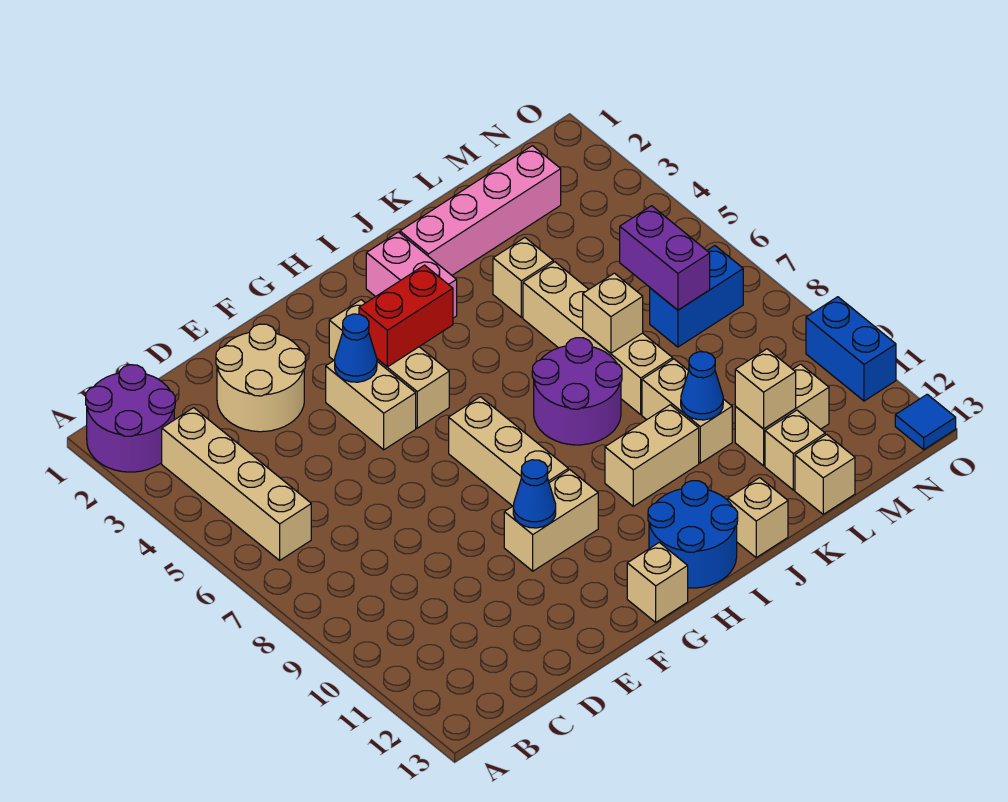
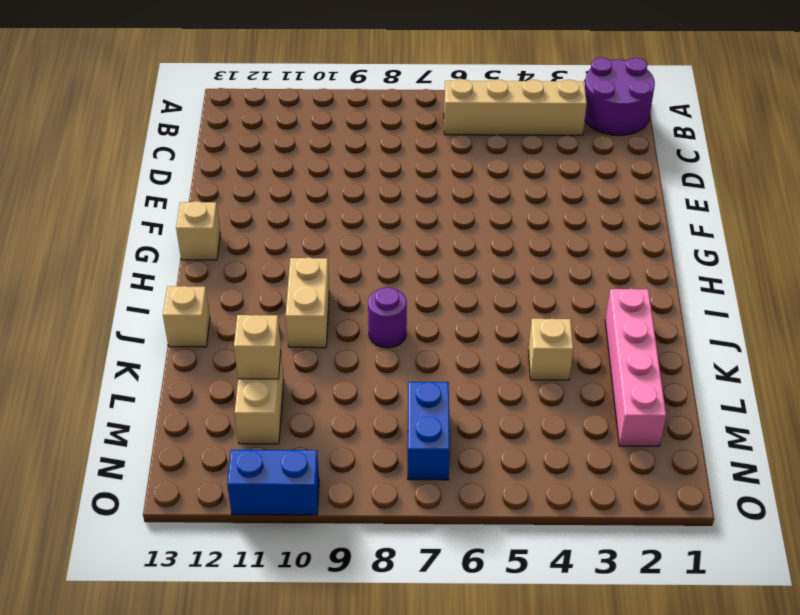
purple round brick J8 level 1 -> purple round brick I7:J8 level 1
none -> tan round brick D2:E3 level 1
none -> tan brick F4:F5 level 1
none -> tan brick F10:G10 level 1
none -> tan brick G3:G5 level 1

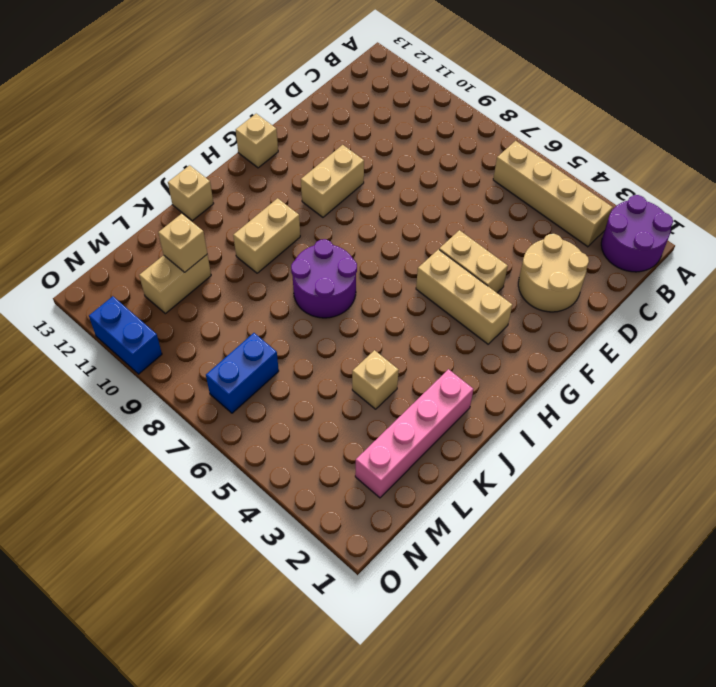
none -> tan brick G7:G9 level 1
none -> blue round brick H12:I13 level 1
none -> pink brick I2:I3 level 1
none -> tan brick K5:K8 level 1

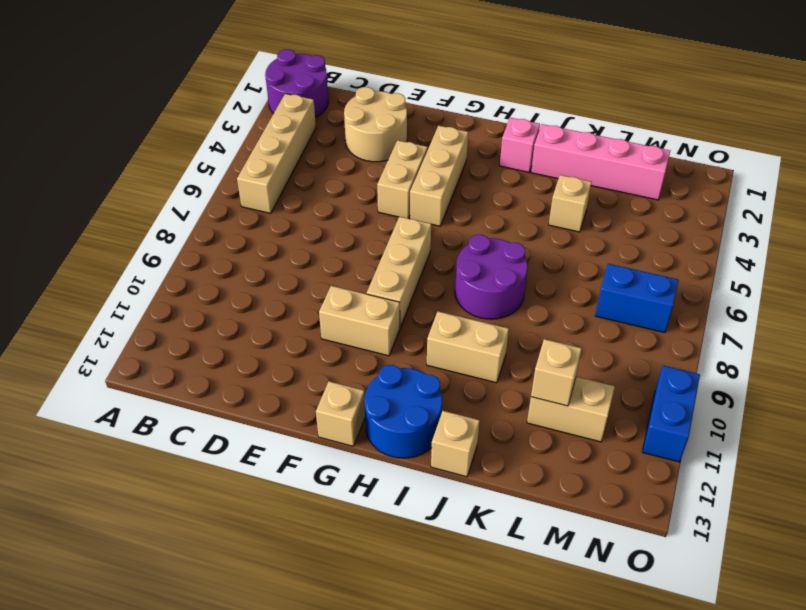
pink brick I2 level 1 -> pink brick I2:I3 level 1
none -> tan brick K5:K8 level 1
none -> tan brick K9:K10 level 1
none -> tan brick L12 level 1
none -> tan brick L13 level 1

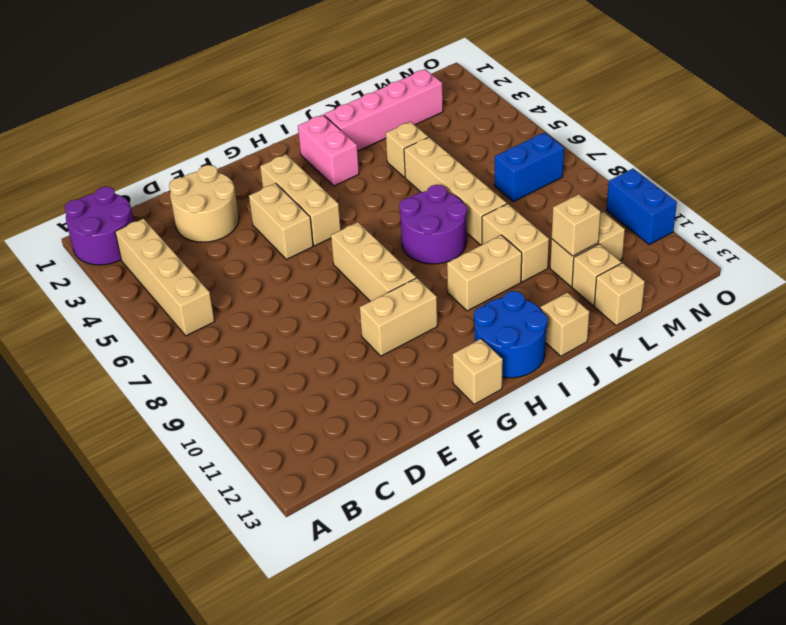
none -> blue tile O13 level 1
none -> blue cone F4 level 2
none -> blue cone F10 level 2
none -> red brick G4:H4 level 2

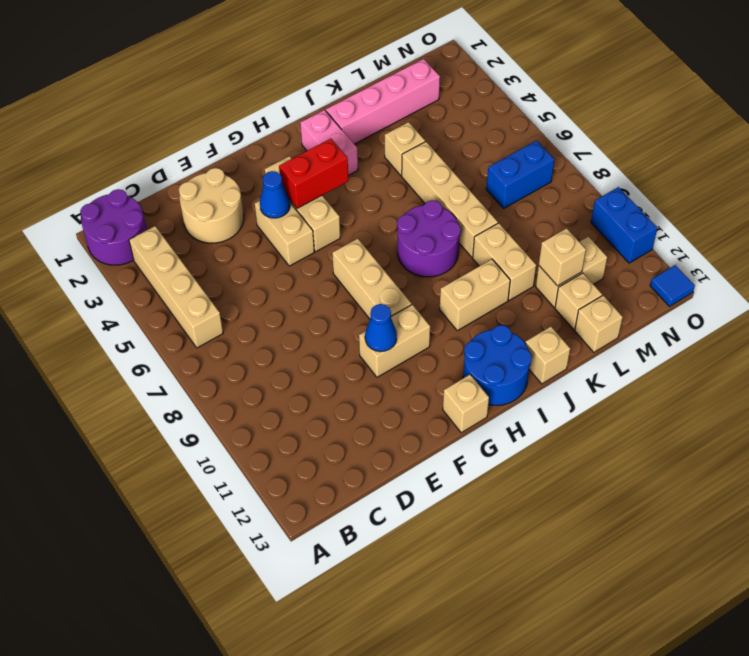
none -> tan brick K7 level 2
none -> blue cone K10 level 2
none -> purple brick M6:M7 level 2

